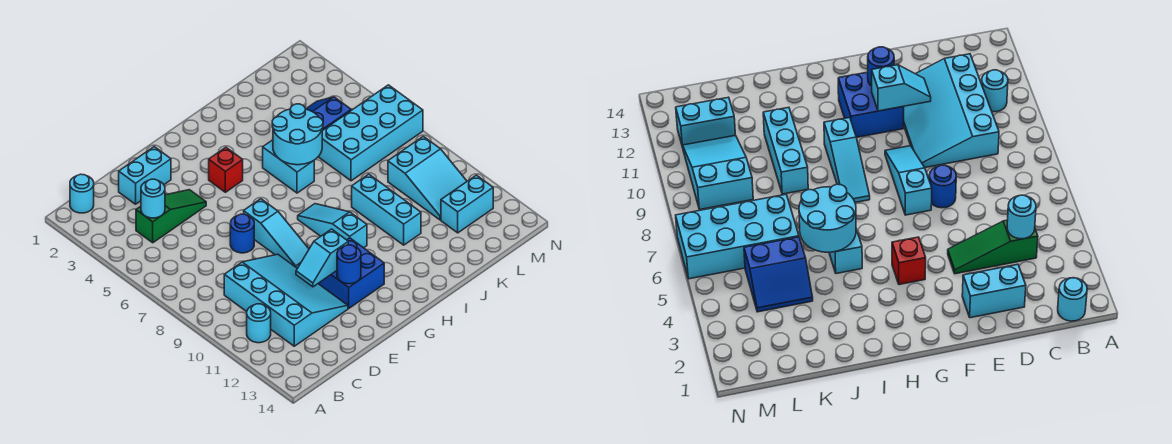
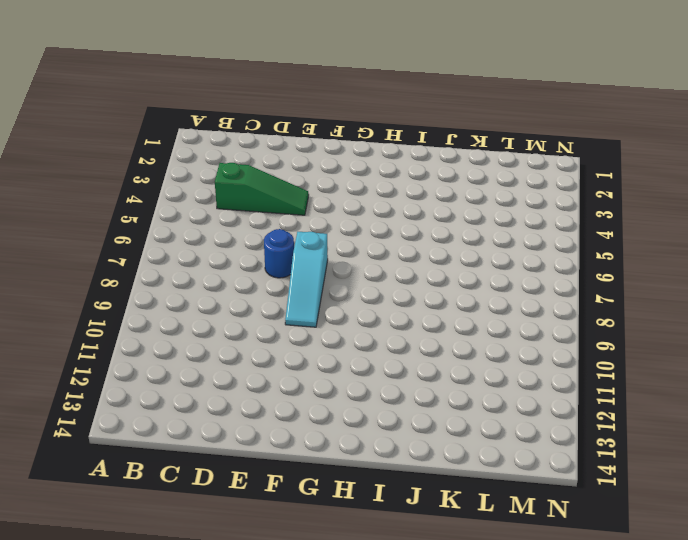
none -> cyan round brick B1 level 1
none -> cyan round brick B11 level 1
none -> cyan slope C9:E12 level 1 top C

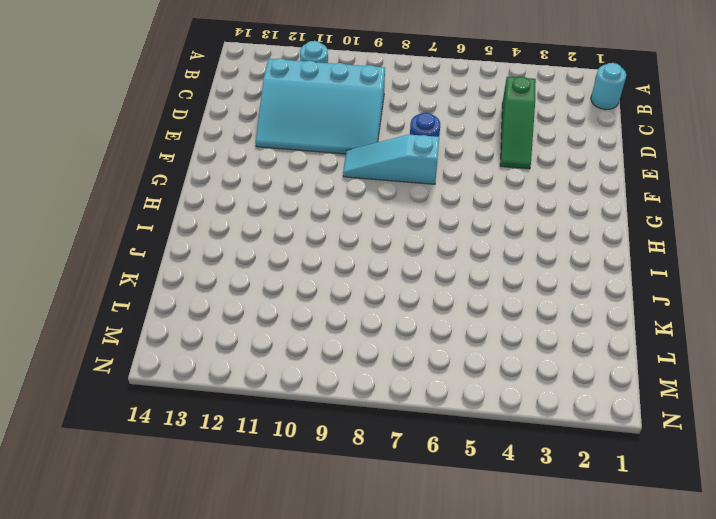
none -> cyan brick D2:E2 level 1
none -> blue brick F11:G12 level 1
none -> red brick G4 level 1

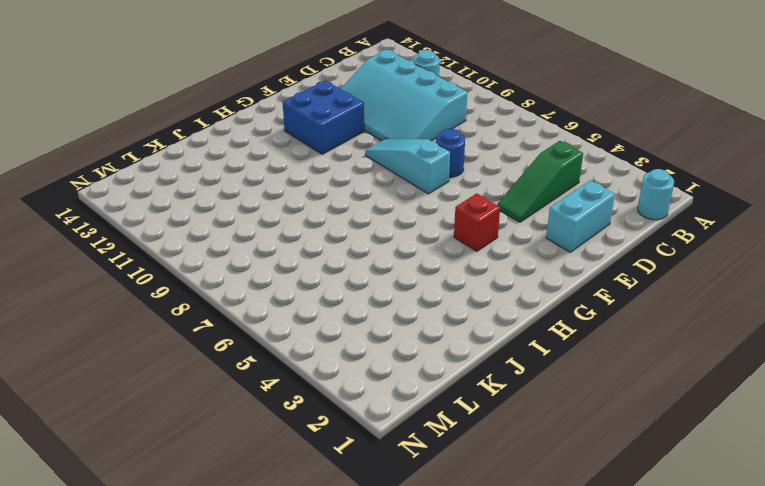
none -> cyan slope H8:H10 level 1 top 10
none -> cyan brick I5:I6 level 1
none -> cyan brick J9:J11 level 1

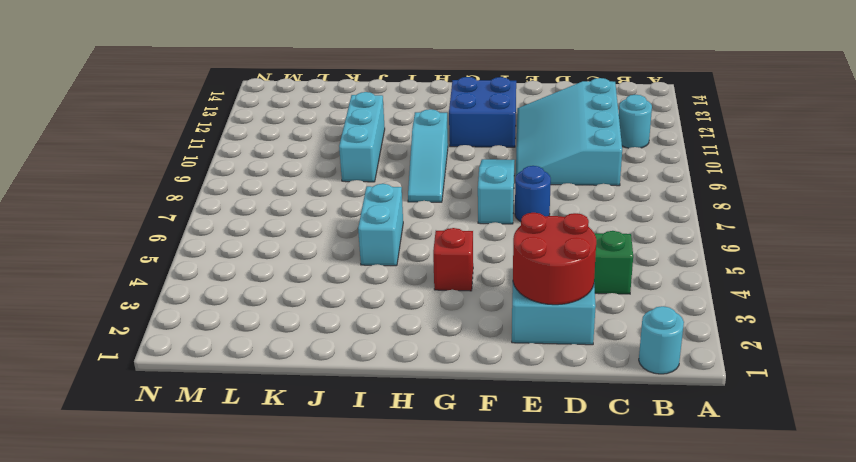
red round brick D2:E3 level 2 -> none
none -> blue slope K4:L5 level 1 top 5
none -> cyan brick K6:N7 level 1
none -> cyan slope L9:M11 level 1 top 9

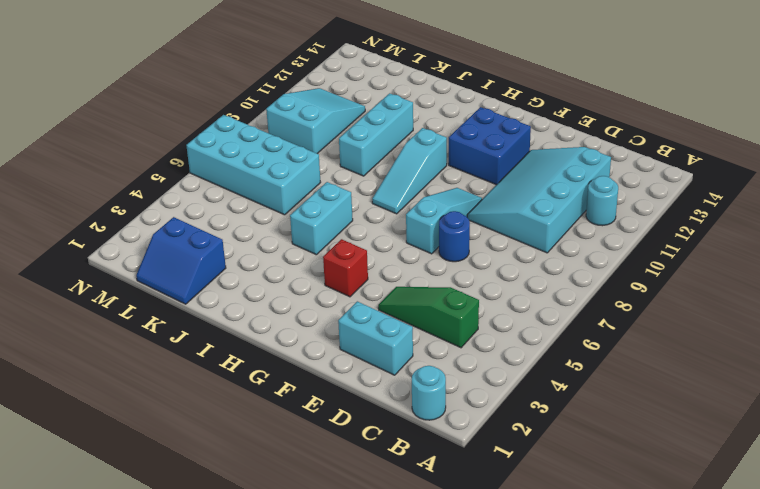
blue slope K1:L2 level 1 top 2 -> blue slope K4:L5 level 1 top 5
none -> cyan brick L12:M12 level 1
none -> cyan round brick C4 level 2
none -> cyan slope E11:F11 level 2 top F

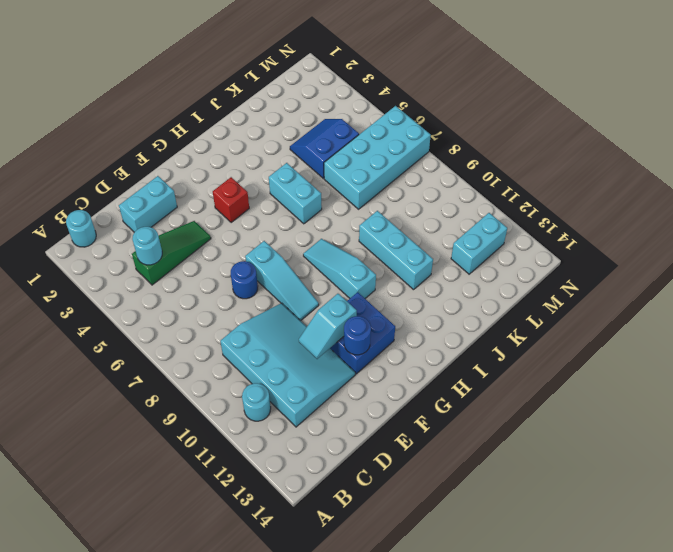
none -> cyan slope L9:M11 level 1 top 9
none -> cyan round brick I5:J6 level 2

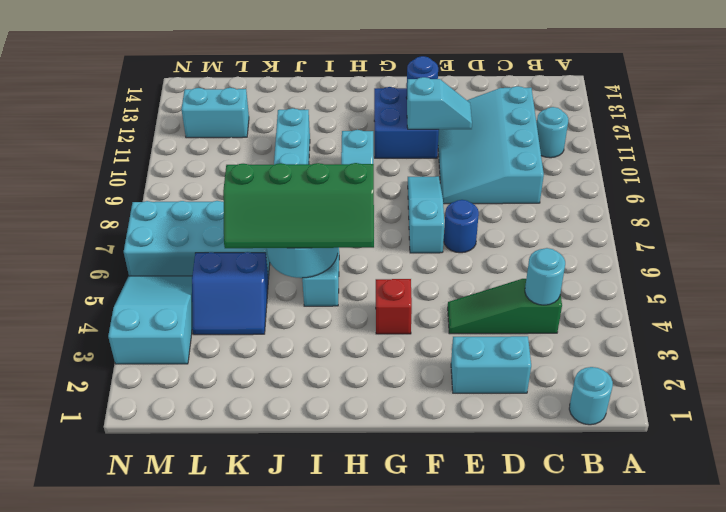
green slope H5:K6 level 3 top 6 -> none
cyan slope M3:N5 level 1 top 3 -> cyan slope L9:M11 level 1 top 9

